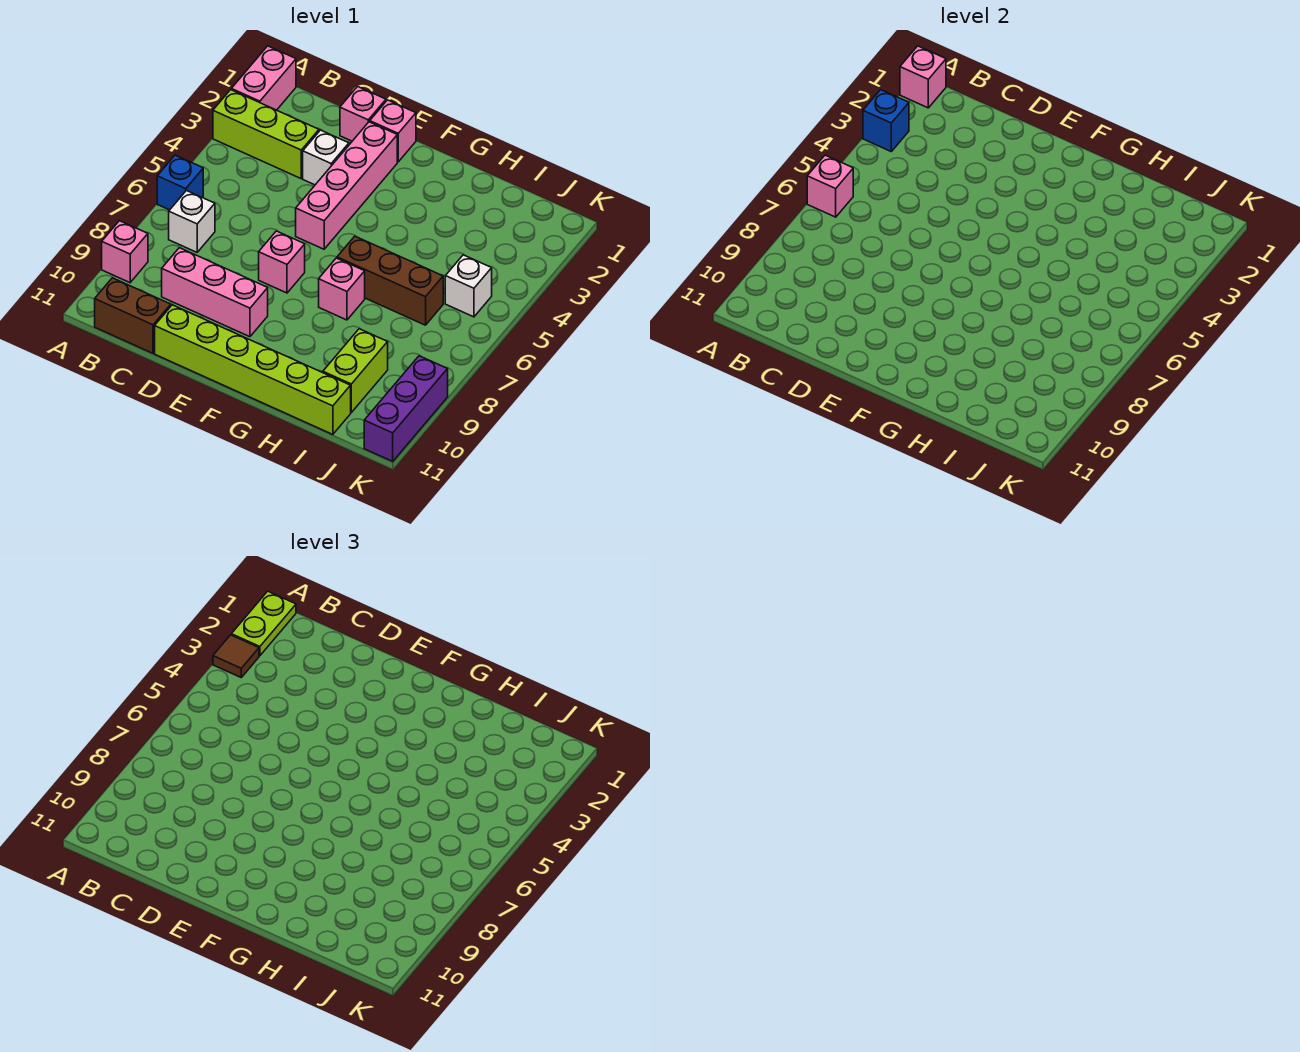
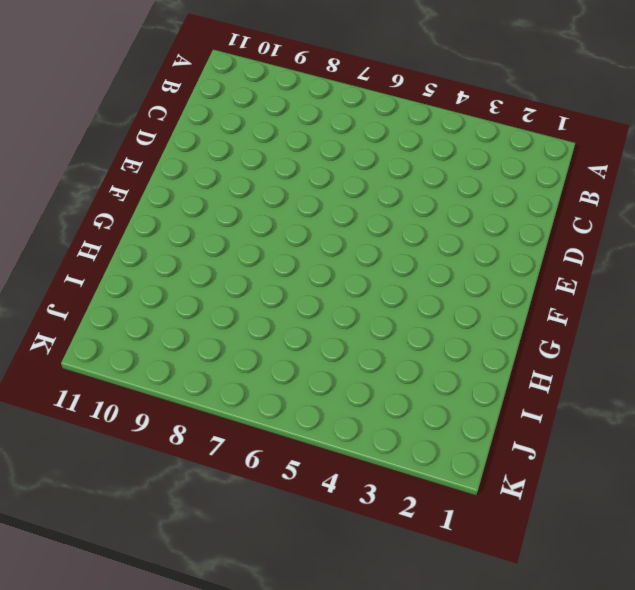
none -> pink brick A1:A2 level 1
none -> lime brick A3:C3 level 1
none -> blue brick A6 level 1

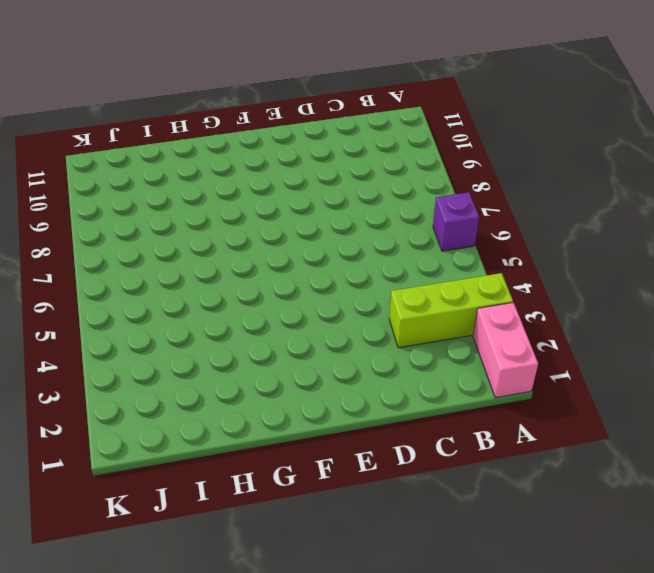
purple brick A6 level 1 -> blue brick A6 level 1
none -> pink brick A9 level 1
none -> white brick B7 level 1
none -> brown brick B11:C11 level 1

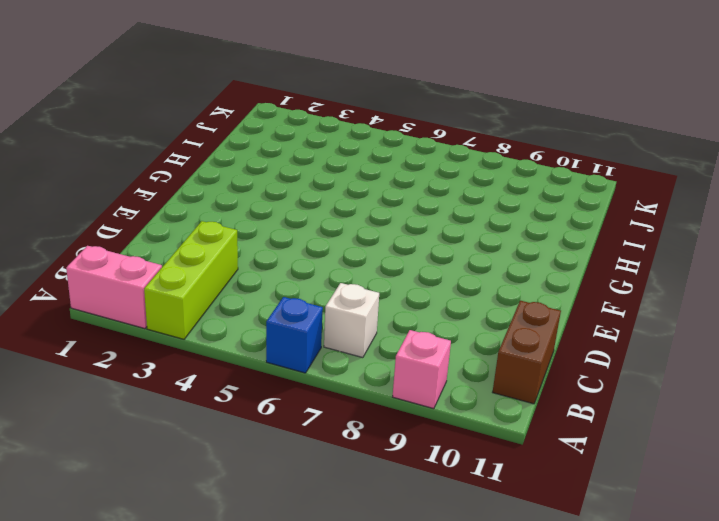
none -> pink brick C9:E9 level 1
none -> pink brick D1 level 1
none -> white brick D3 level 1

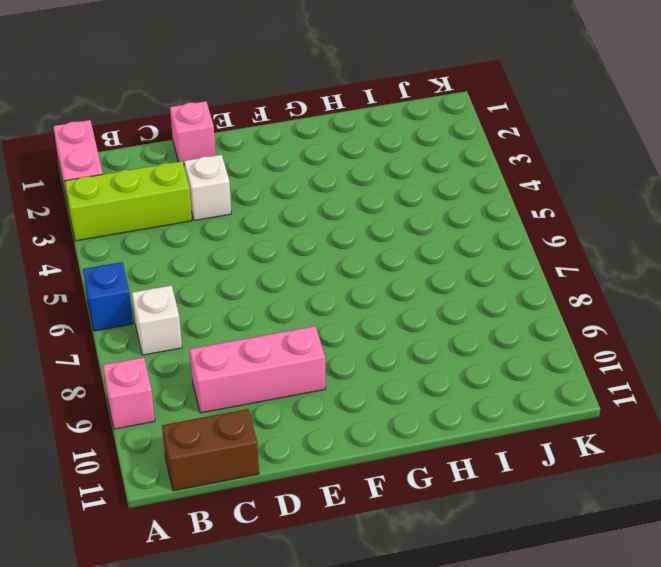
none -> lime brick D11:I11 level 1
none -> pink brick E1 level 1
none -> pink brick E2:E5 level 1

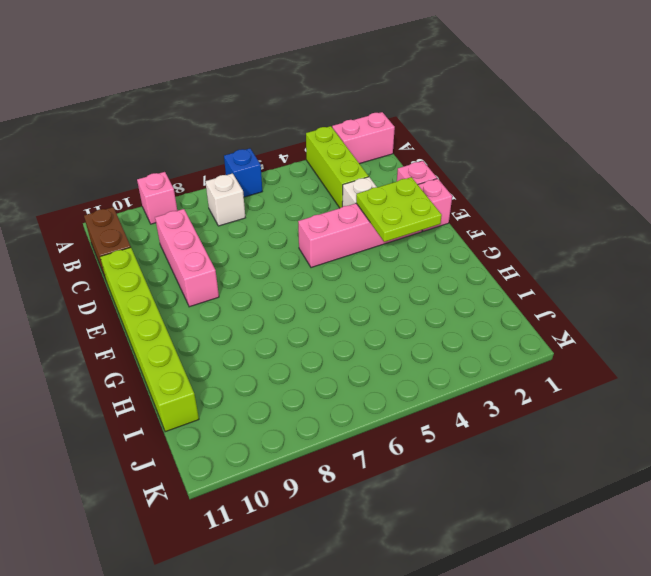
lime plate E2:F3 level 2 -> none
none -> pink brick E7 level 1
none -> brown brick G6:I6 level 1
none -> pink brick G7 level 1

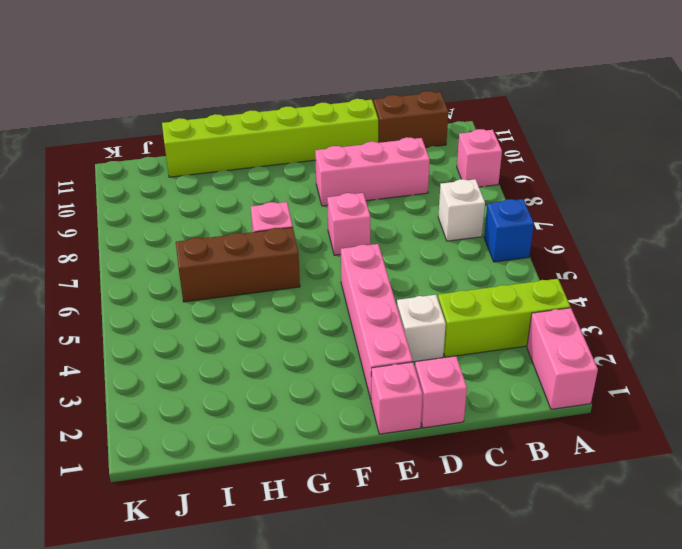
none -> lime brick I9:I10 level 1
none -> white brick J5 level 1
none -> purple brick K9:K11 level 1

